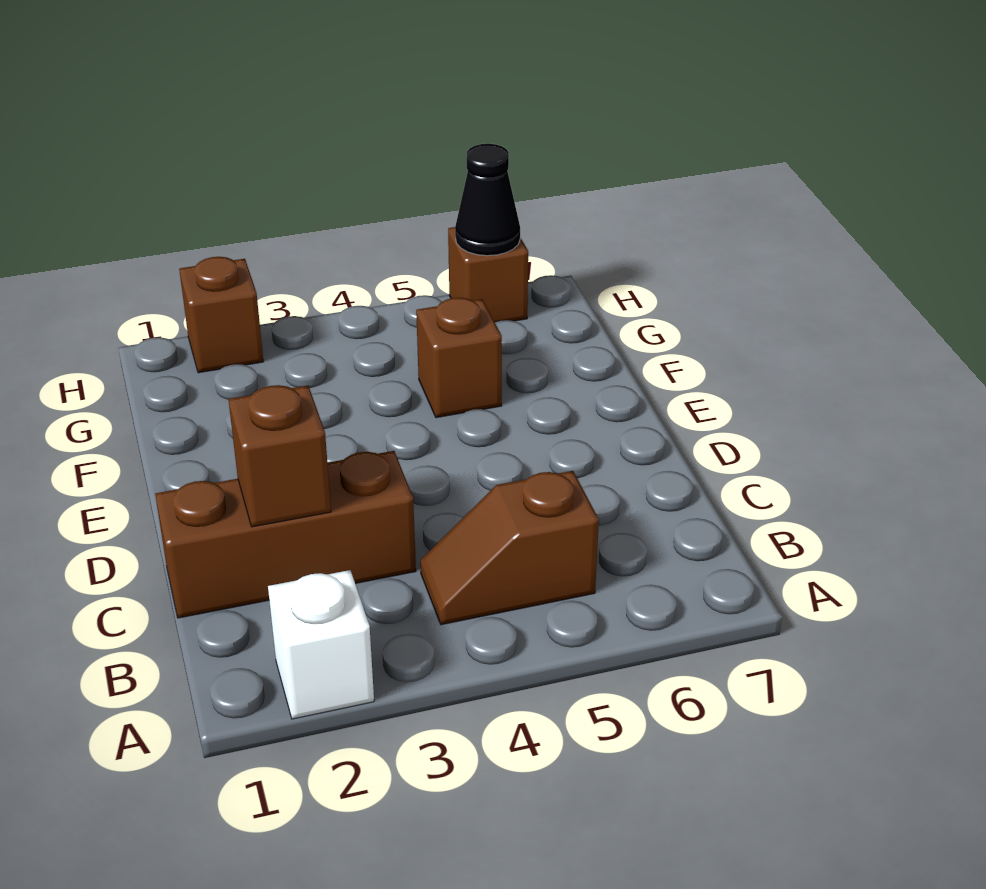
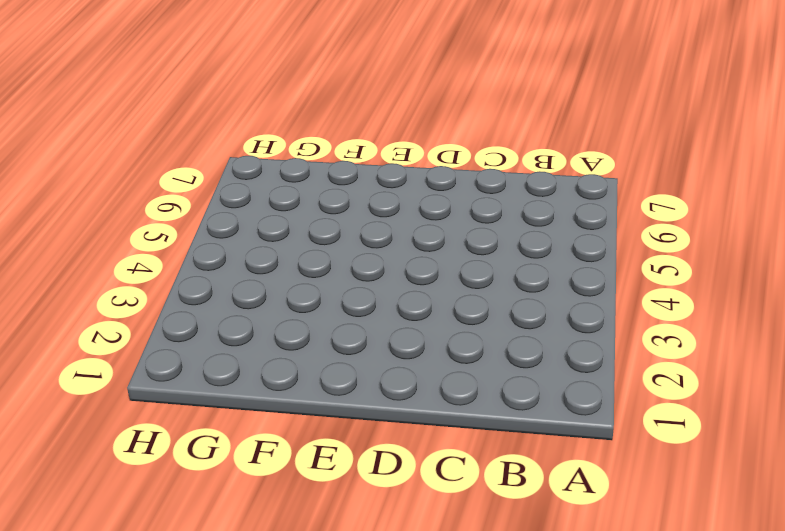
none -> white brick A2 level 1
none -> brown slope B4:B5 level 1 top 5

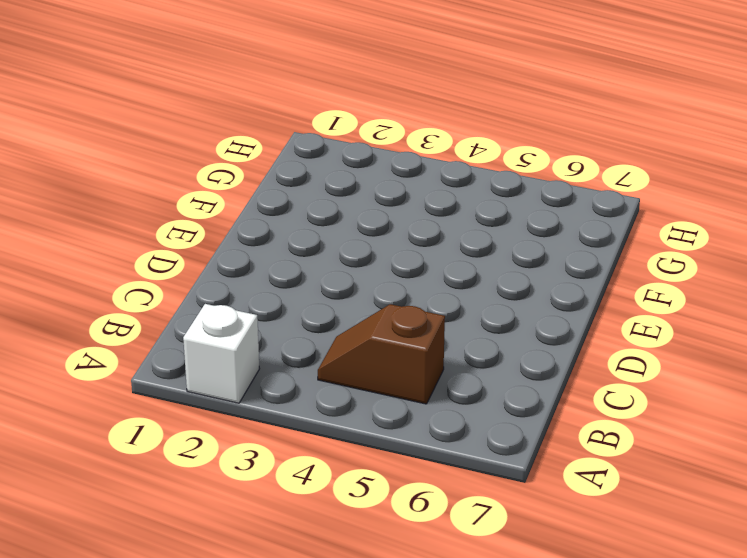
none -> brown brick C1:C3 level 1
none -> brown brick F5 level 1

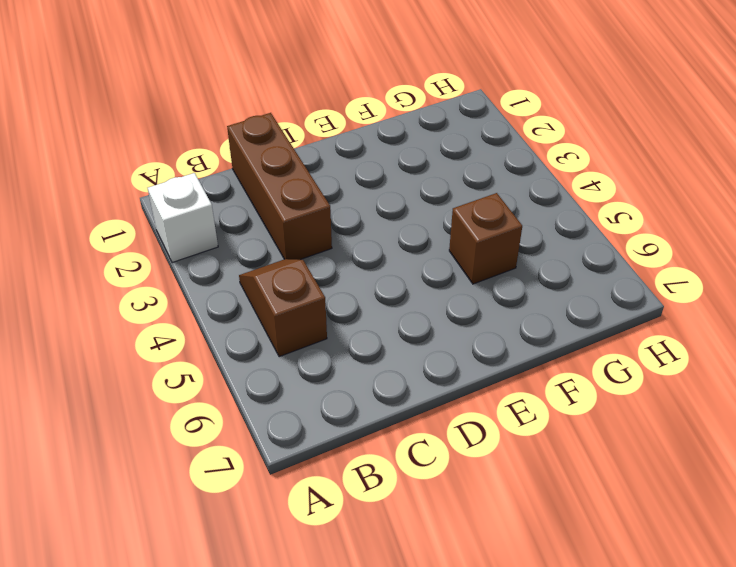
none -> brown brick H2 level 1
none -> brown brick H6 level 1

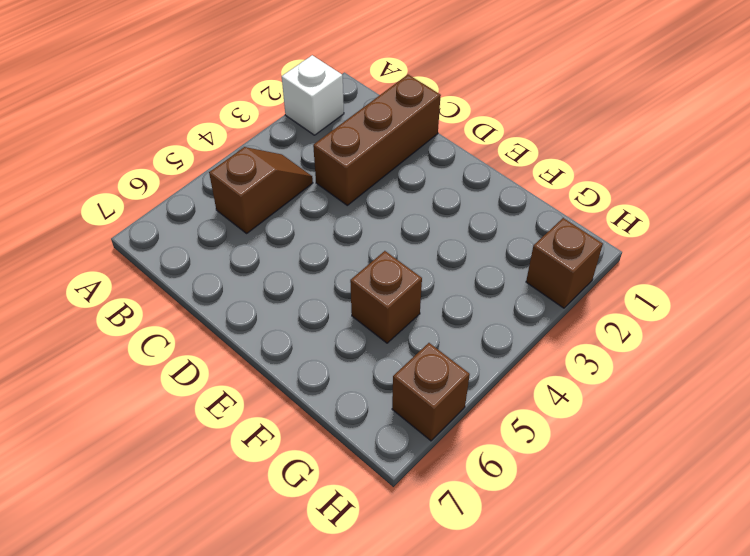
none -> brown brick C2 level 2
none -> black cone H6 level 2

